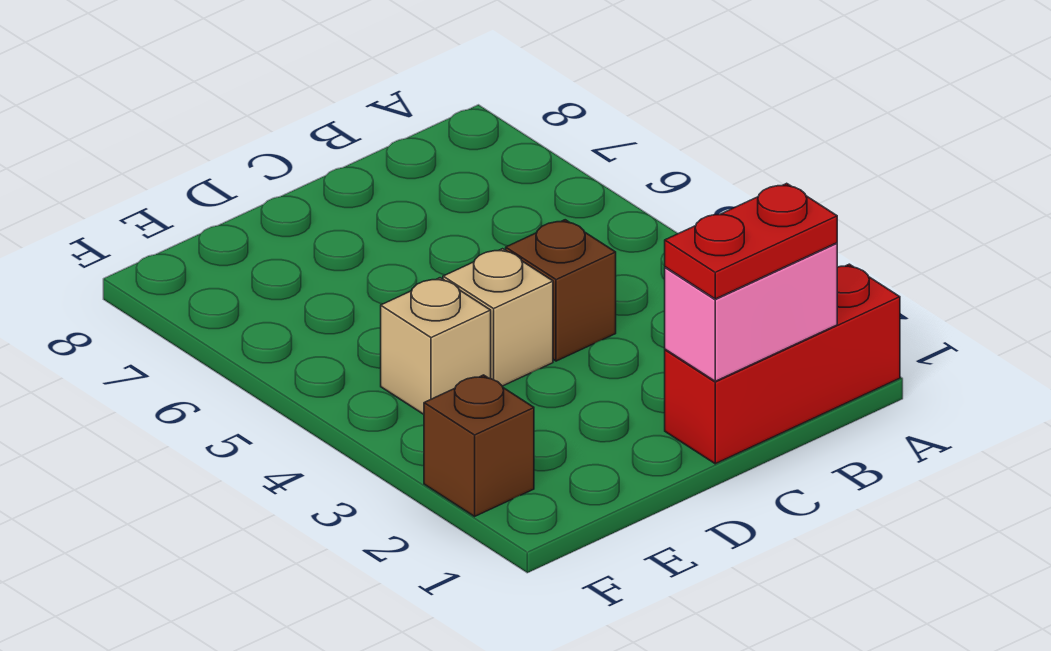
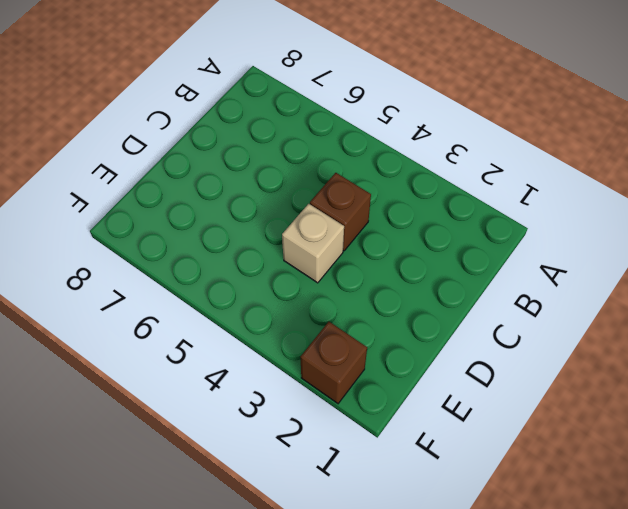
none -> red brick A1:C1 level 1
none -> tan brick E4 level 1

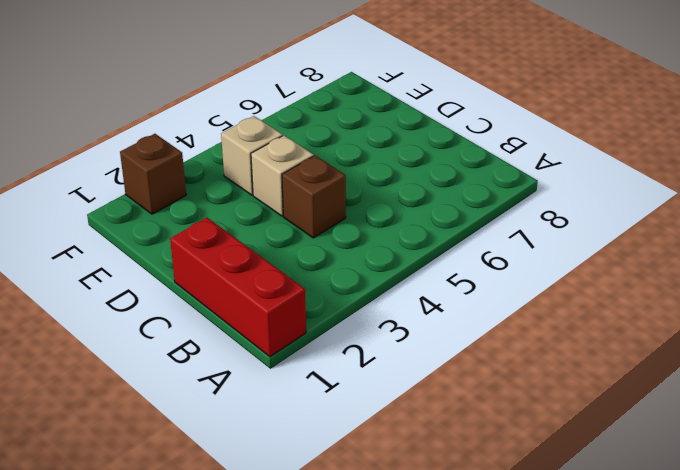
none -> pink brick B1:C1 level 2
none -> red plate B1:C1 level 3

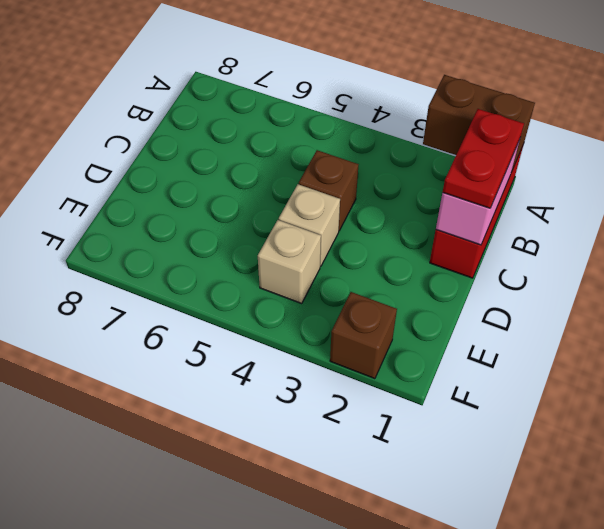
brown brick A1:A2 level 2 -> none

